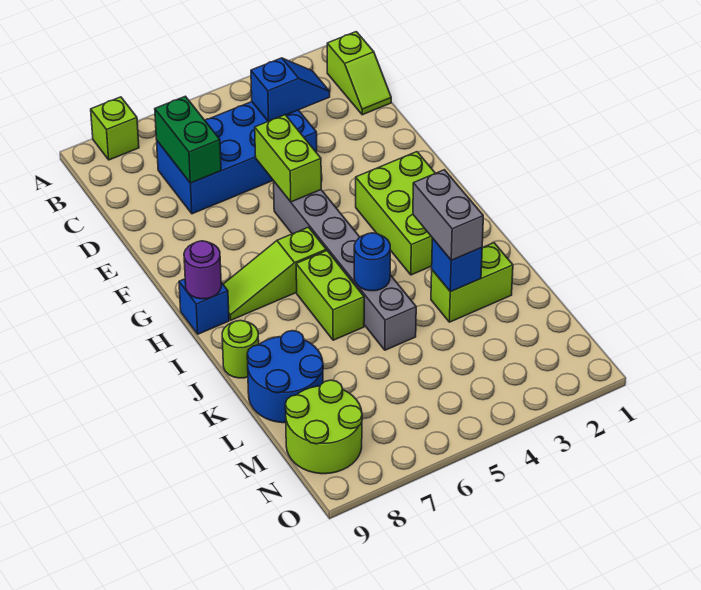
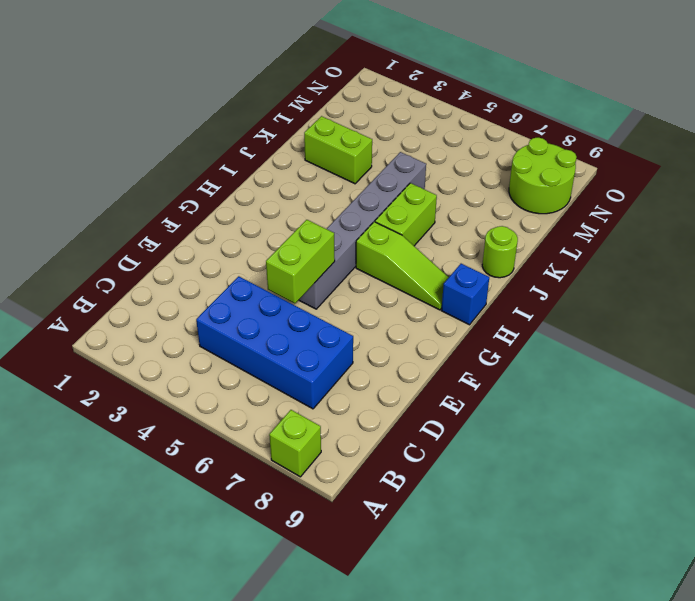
none -> lime slope B1:C1 level 1 top B
none -> lime brick G2:I3 level 1
none -> blue round brick K8:L9 level 1

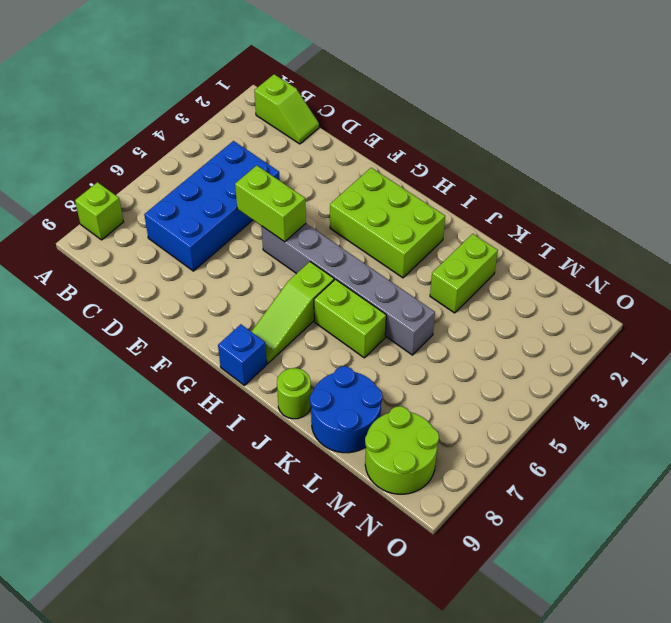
none -> blue slope C3:C4 level 2 top 4
none -> green brick C7:D7 level 2
none -> purple round brick H9 level 2

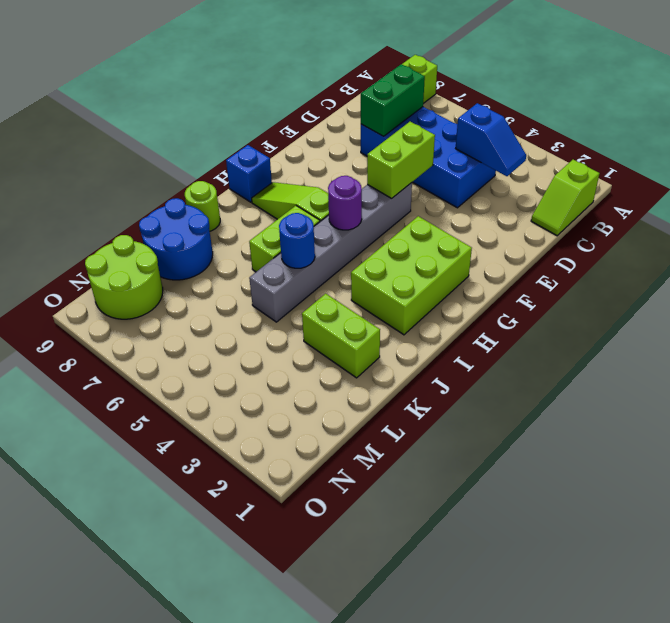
purple round brick H5 level 2 -> purple round brick H9 level 2
none -> blue brick K3 level 2
none -> grey brick J3:K3 level 3

